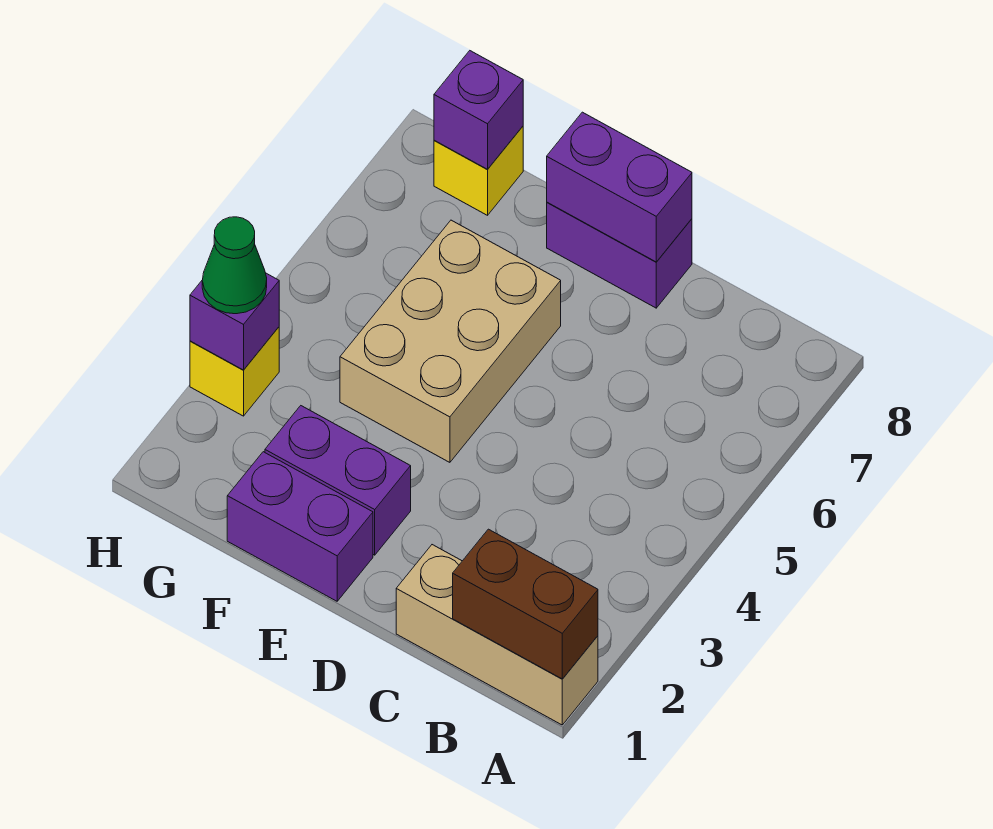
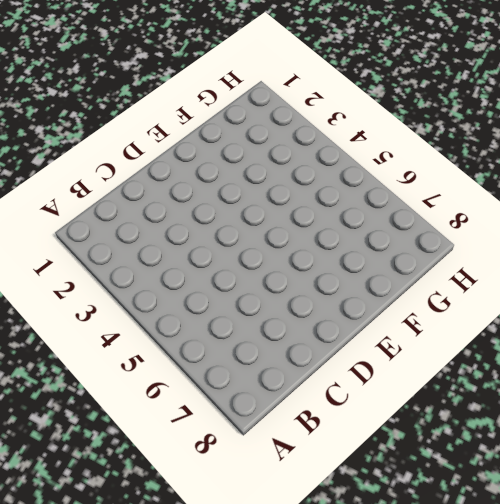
none -> tan brick A1:C1 level 1
none -> purple brick D8:E8 level 1
none -> purple brick E1:F1 level 1

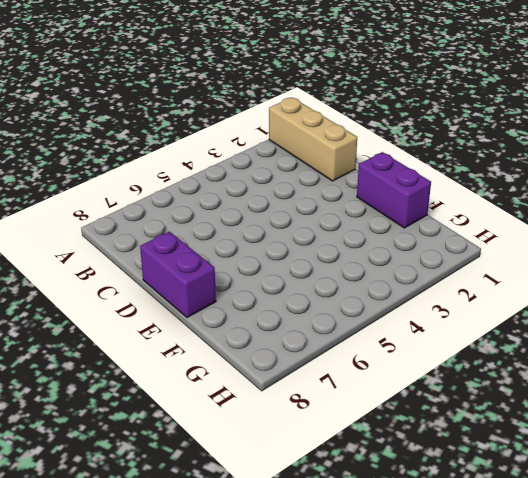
none -> purple brick E2:F2 level 1
none -> tan brick E4:F6 level 1
none -> yellow brick G8 level 1

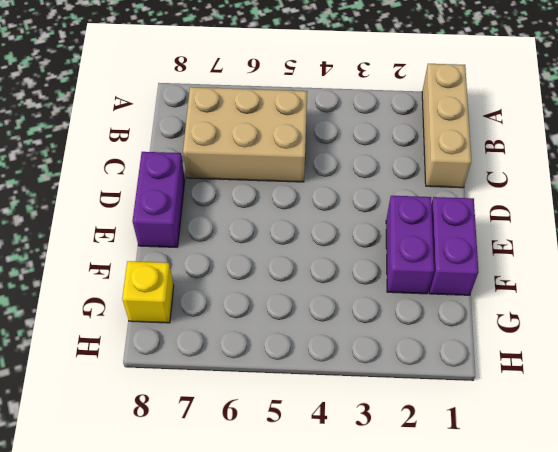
tan brick B5:C7 level 1 -> tan brick E4:F6 level 1
none -> yellow brick H3 level 1
none -> brown brick A1:B1 level 2
none -> purple brick D8:E8 level 2

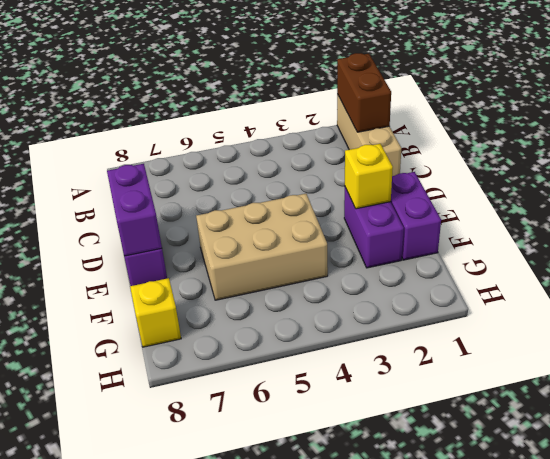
yellow brick E2 level 2 -> yellow brick H3 level 1
none -> purple brick G8 level 2
none -> purple brick H3 level 2
none -> green cone H3 level 3

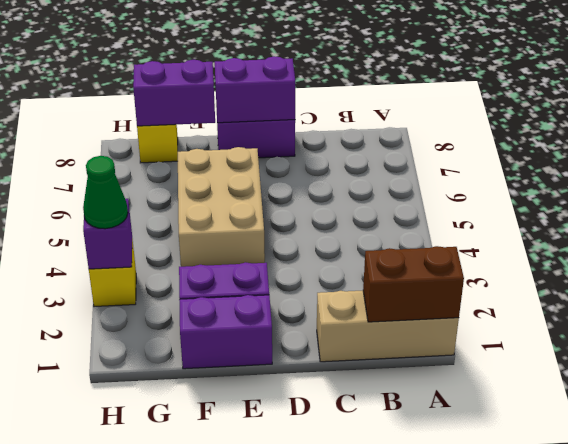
purple brick F8:G8 level 2 -> purple brick G8 level 2

